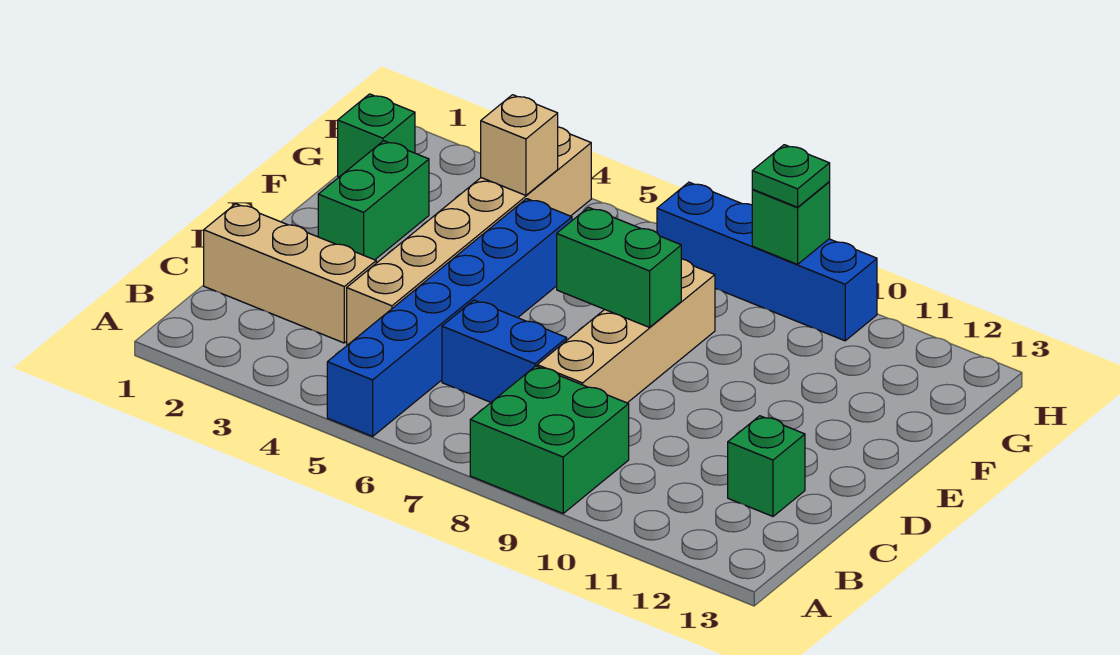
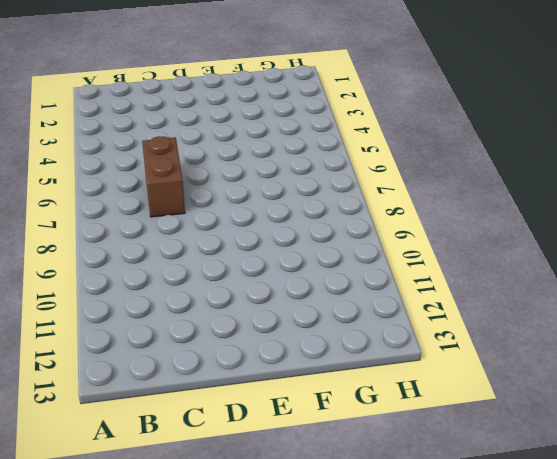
brown brick C6:C7 level 1 -> blue brick C6:C7 level 1
none -> blue brick A5:F5 level 1
none -> green brick A8:B9 level 1
none -> tan brick C1:C3 level 1

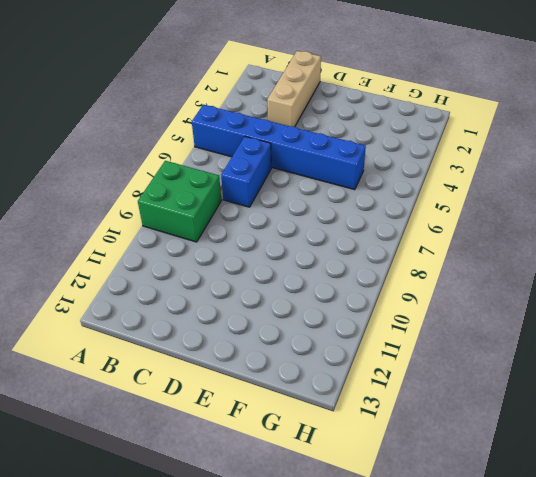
none -> tan brick C4:H4 level 1
none -> tan brick C8:F8 level 1
none -> green brick C12 level 1

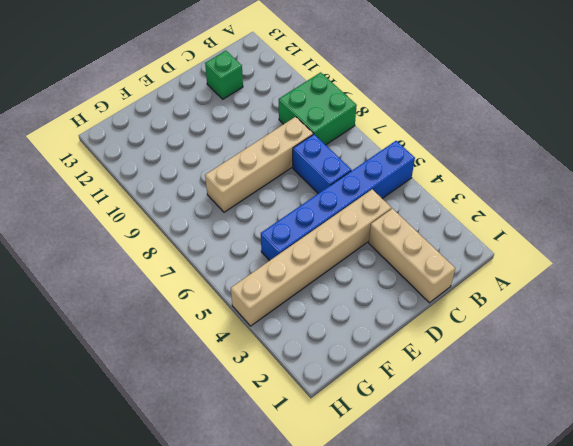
none -> green brick E2:F2 level 1
none -> green brick G1 level 1
none -> blue brick H7:H10 level 1

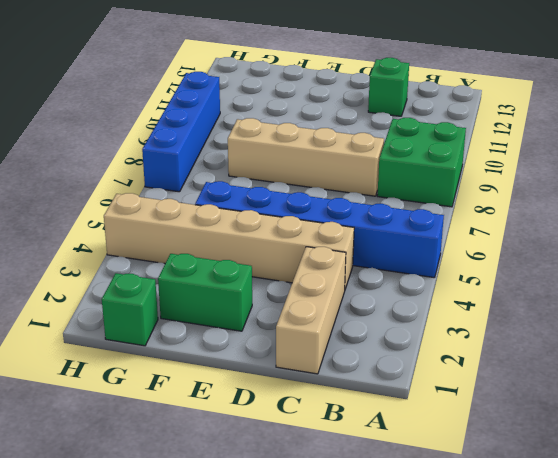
none -> blue brick C6:C7 level 1
none -> green brick E7:E8 level 2
none -> tan brick G4 level 2

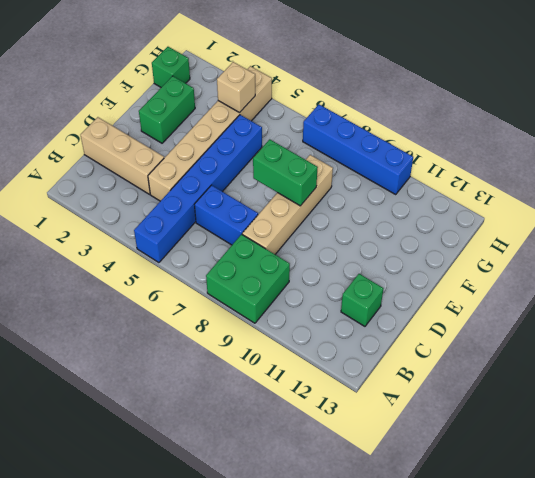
none -> green brick H9 level 2
none -> green plate H9 level 3

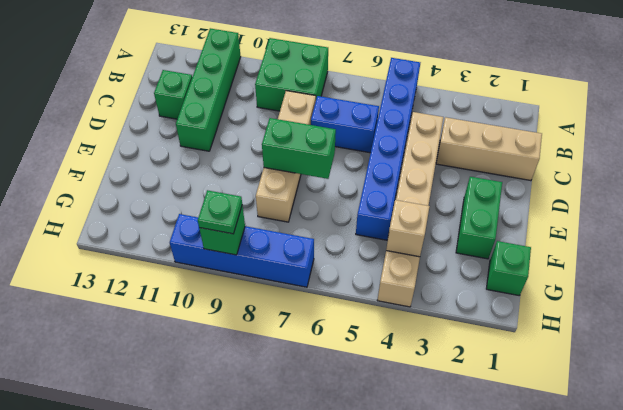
green brick A11:D11 level 1 -> none

